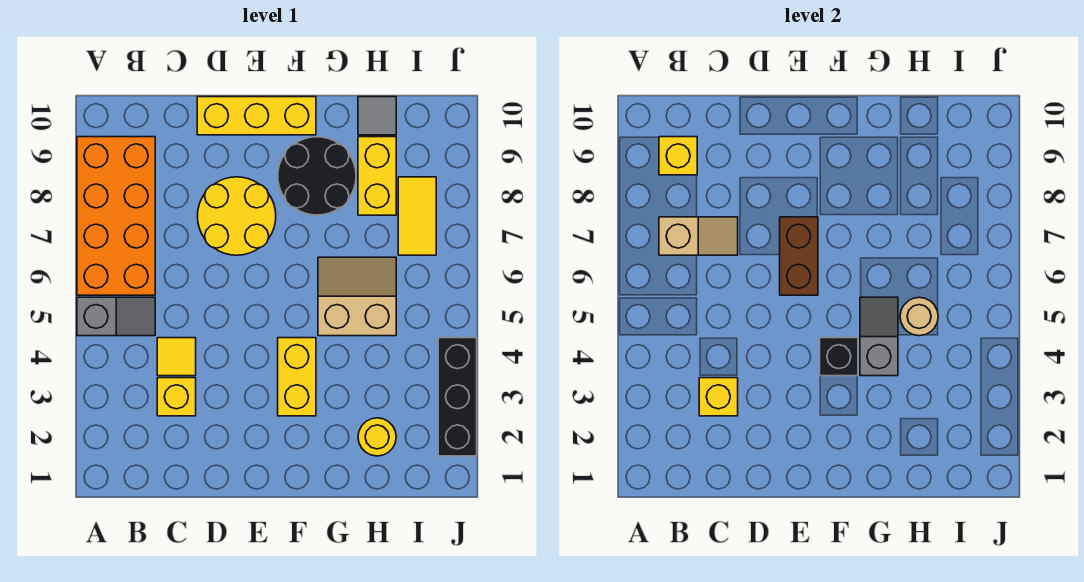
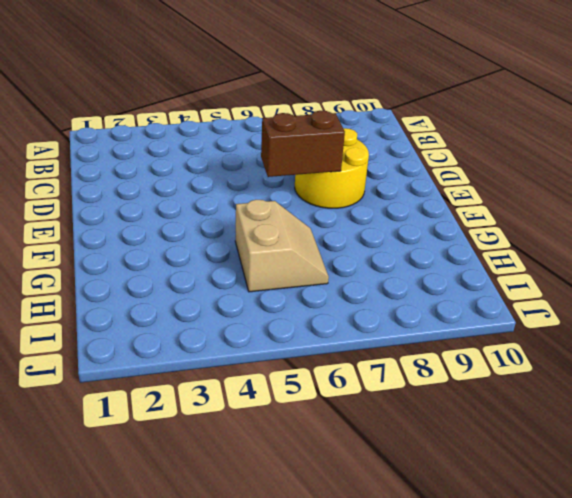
none -> grey slope A5:B5 level 1 top A
none -> orange brick A6:B9 level 1
none -> yellow brick C3 level 1

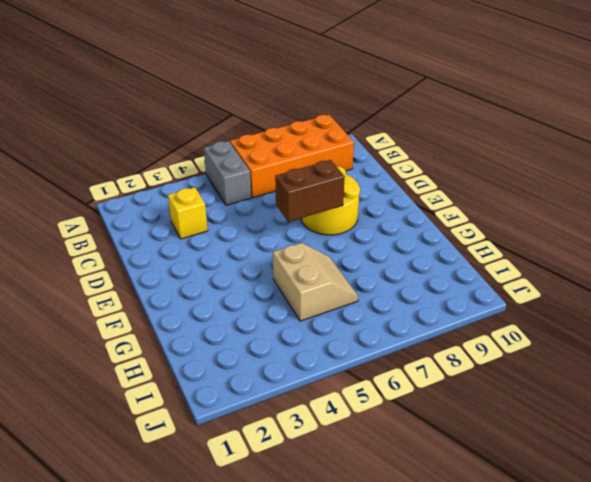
grey brick A5:B5 level 1 -> grey slope A5:B5 level 1 top A
none -> yellow tile C4 level 1
none -> yellow brick D10:F10 level 1
none -> yellow brick F3:F4 level 1

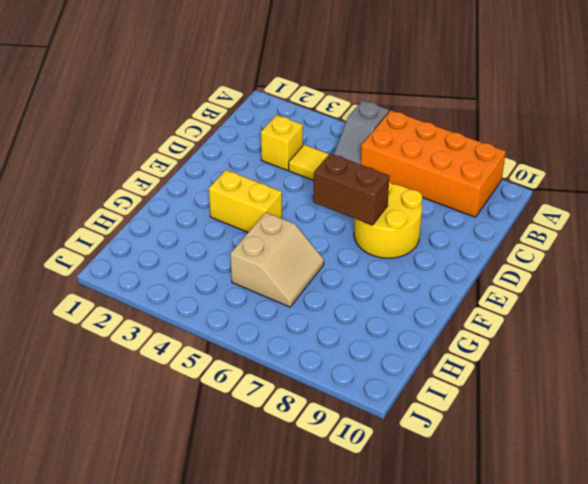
none -> yellow brick D10:F10 level 1
none -> black round brick F8:G9 level 1
none -> yellow round brick H2 level 1

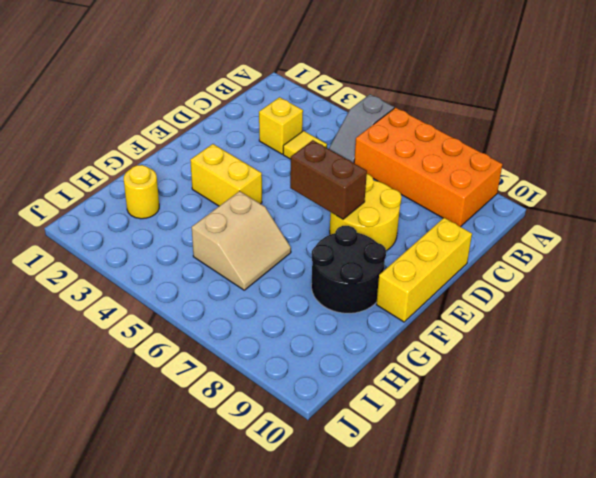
none -> yellow brick H8:H9 level 1
none -> grey tile H10 level 1
none -> yellow tile I7:I8 level 1

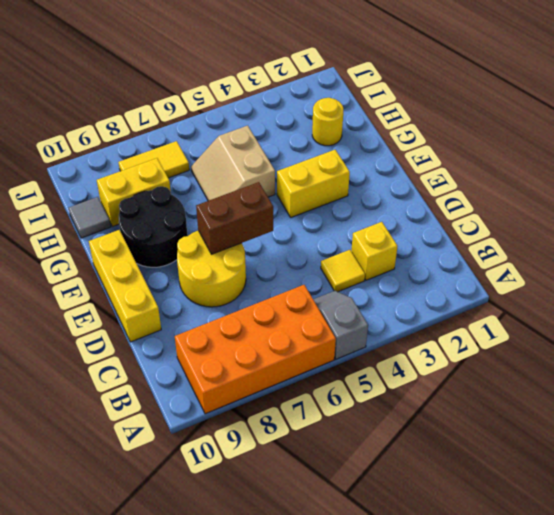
none -> black brick J2:J4 level 1
none -> tan slope B7:C7 level 2 top B
none -> yellow brick B9 level 2

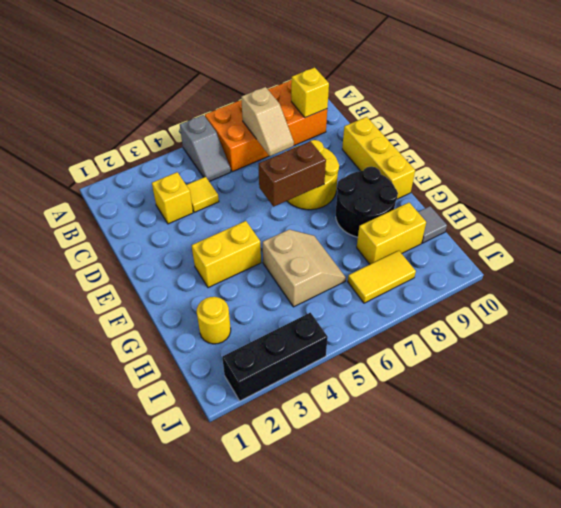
none -> yellow brick C3 level 2
none -> black brick F4 level 2
none -> grey slope G4:G5 level 2 top 4

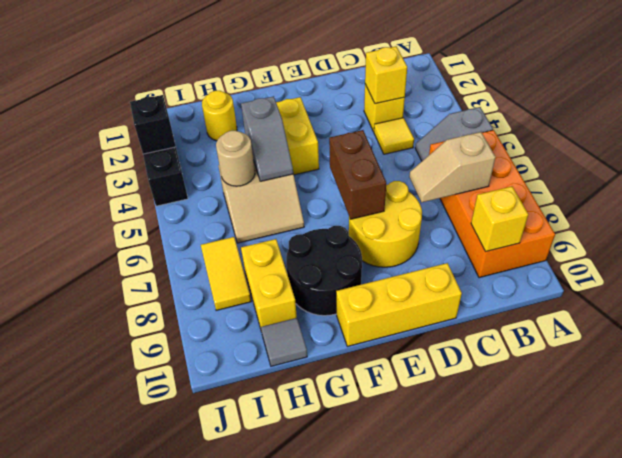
black brick J3 level 2 -> black brick F4 level 2

